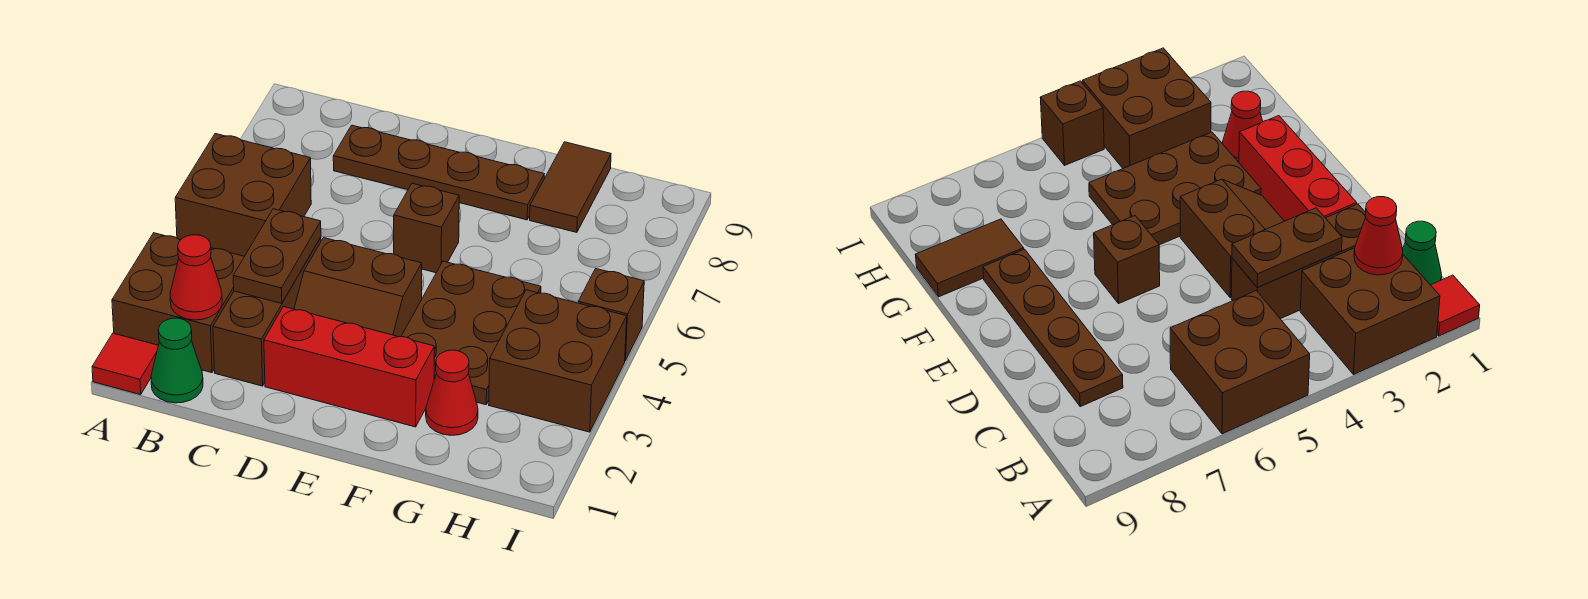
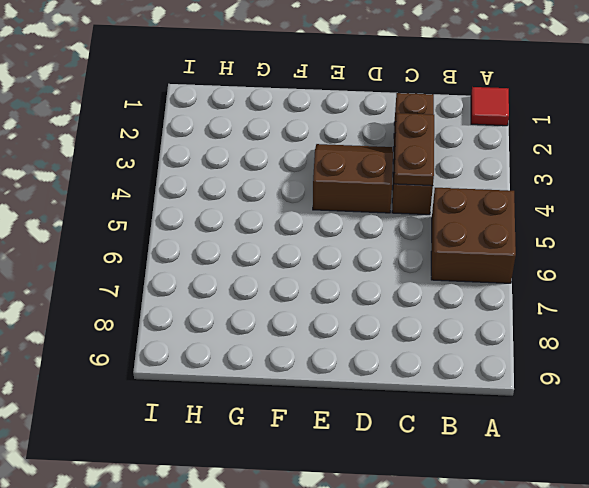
none -> brown brick A2:B3 level 1
none -> green cone B1 level 1
none -> brown plate C8:F8 level 1

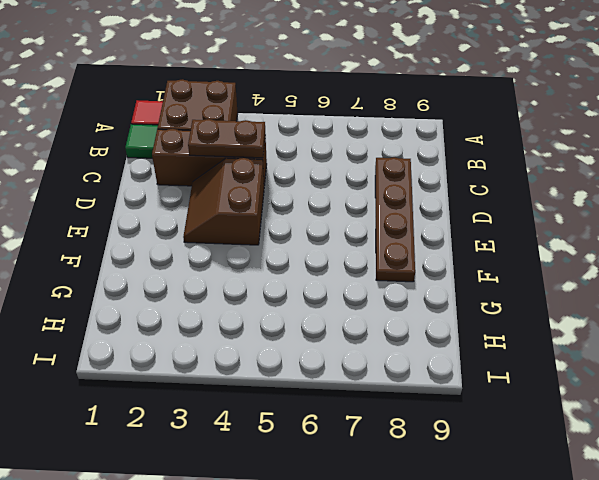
green tile B1 level 1 -> green cone B1 level 1
none -> brown brick A5:B6 level 1
none -> red brick D2:F2 level 1
none -> brown brick E6 level 1

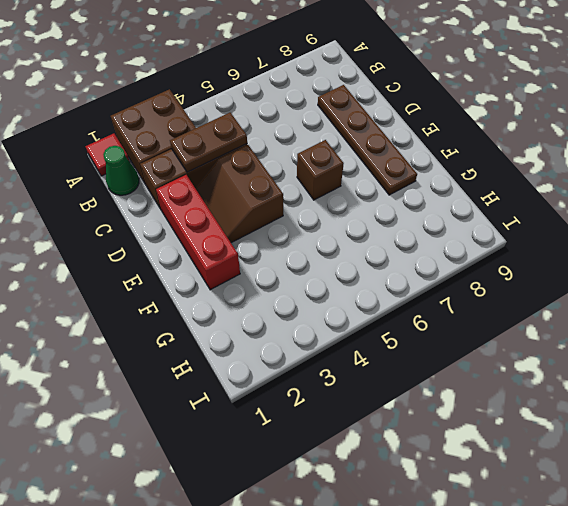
none -> brown brick A5:B6 level 1
none -> brown plate F3:G5 level 1
none -> red cone G2 level 1

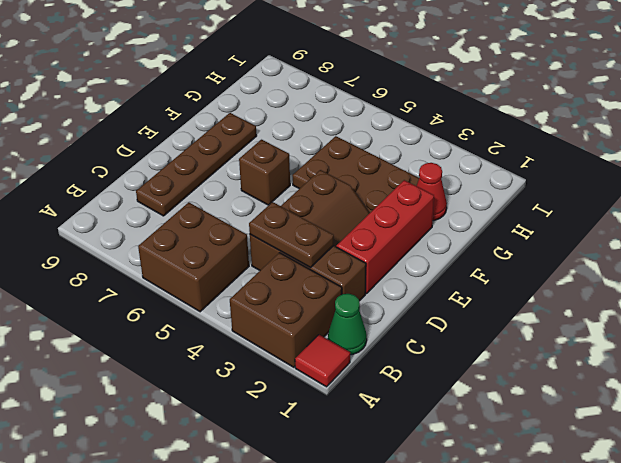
none -> brown tile G8:G9 level 1
none -> brown brick H3:I4 level 1
none -> brown brick I5 level 1

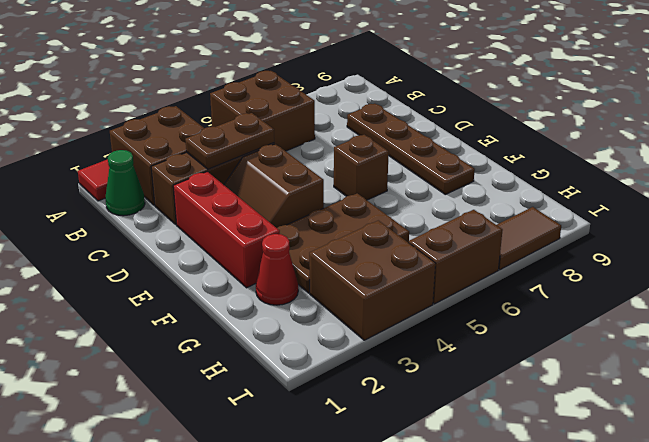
brown brick I5:I6 level 1 -> brown brick I5 level 1
brown tile I7:I8 level 1 -> brown tile G8:G9 level 1
none -> red cone B2 level 2

